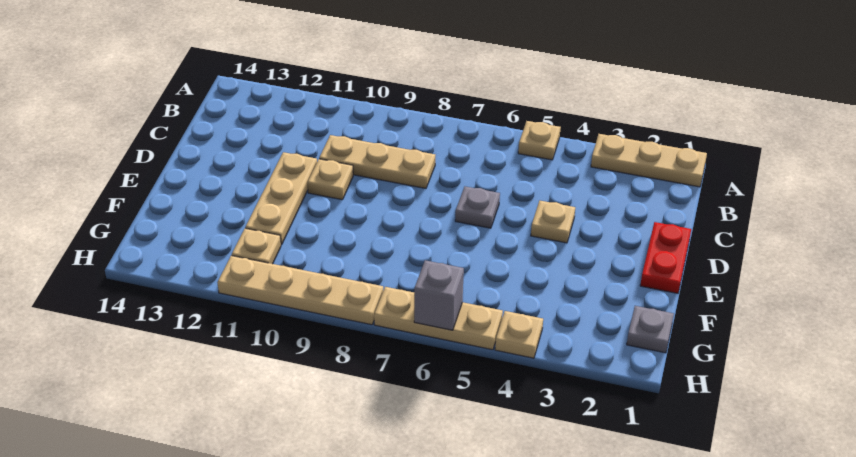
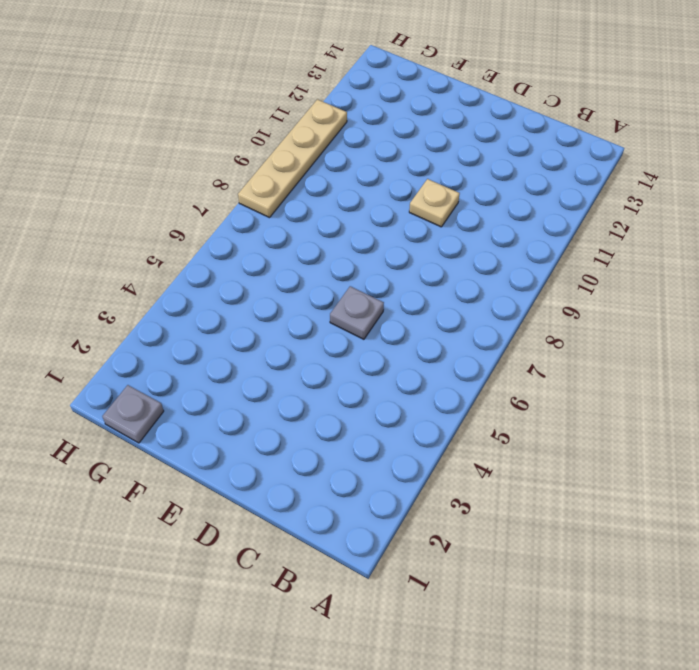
none -> tan plate A1:A3 level 1
none -> tan plate A5 level 1
none -> tan plate C8:C10 level 1

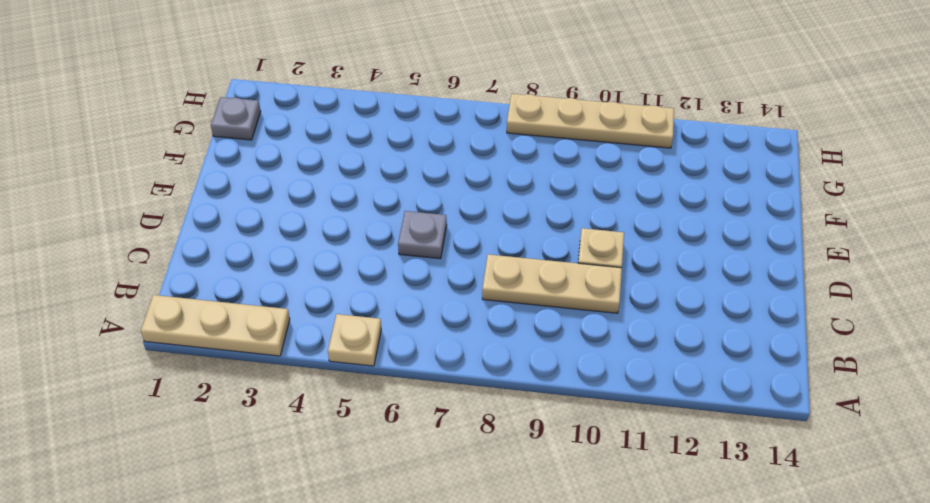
none -> red plate D1:E1 level 1
none -> tan plate D4 level 1
none -> tan plate D11:F11 level 1

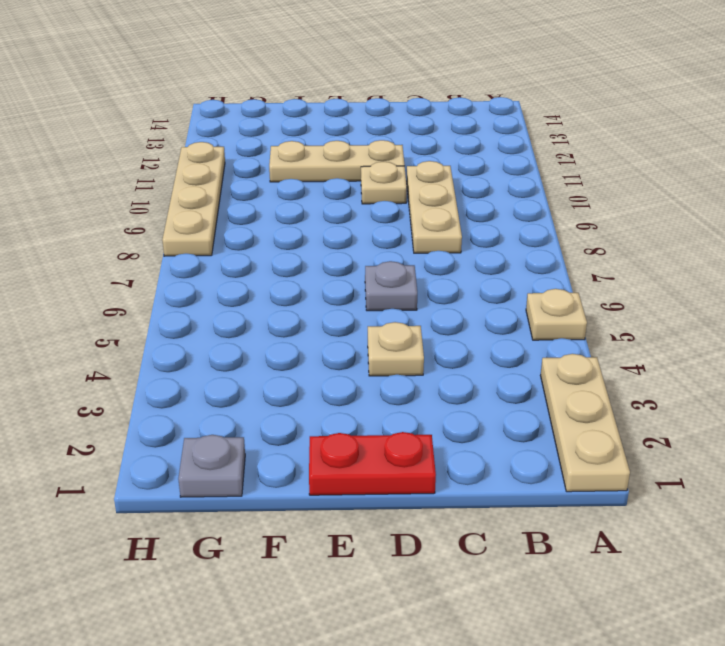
none -> tan plate G11 level 1
none -> tan plate H4 level 1
none -> tan plate H5:H7 level 1

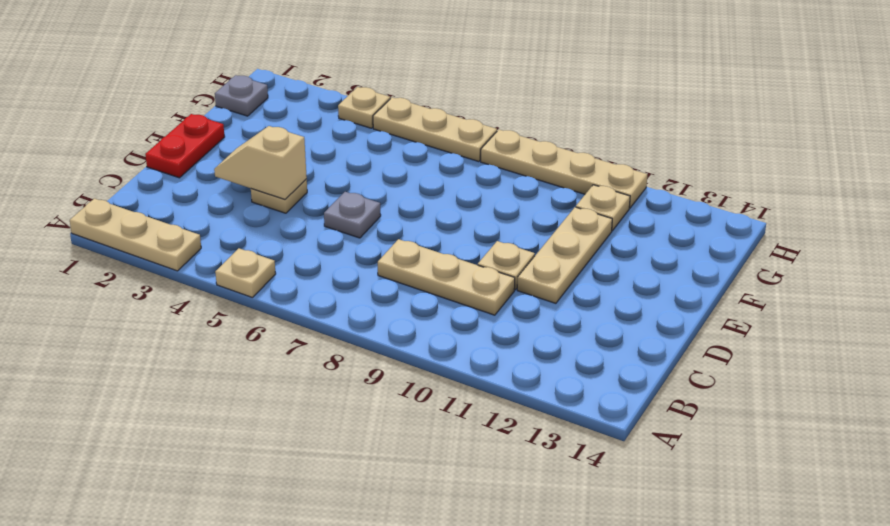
tan slope D3:D4 level 2 top 4 -> none
none -> grey brick H6 level 2

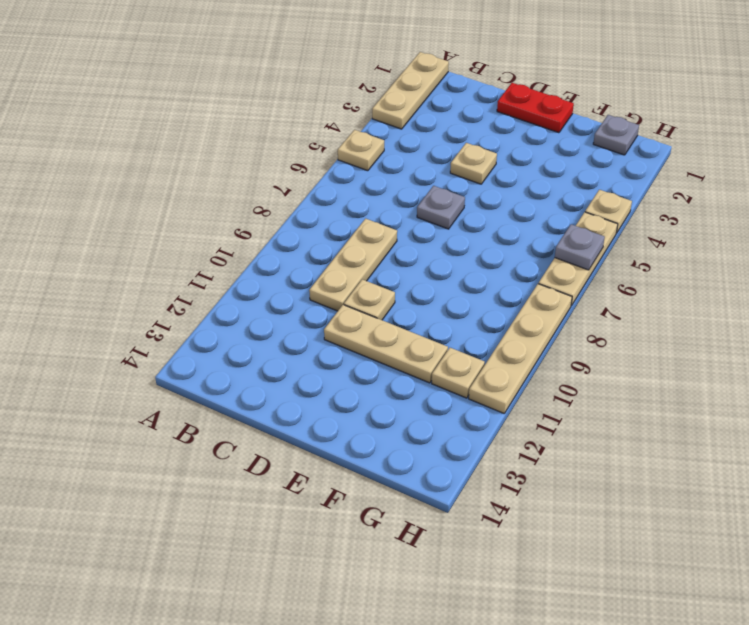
grey plate H6 level 2 -> grey brick H6 level 2

